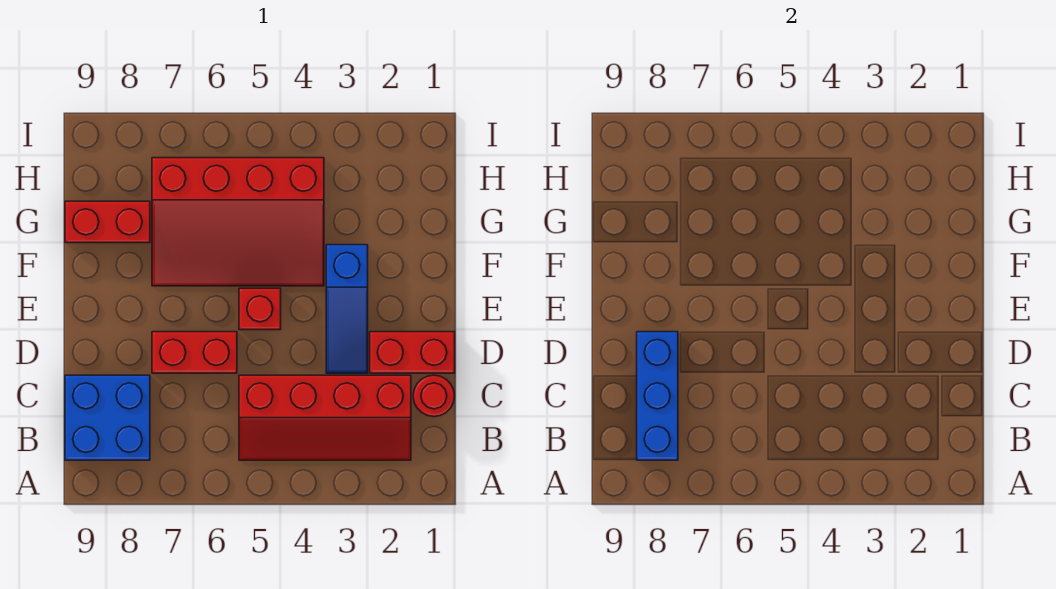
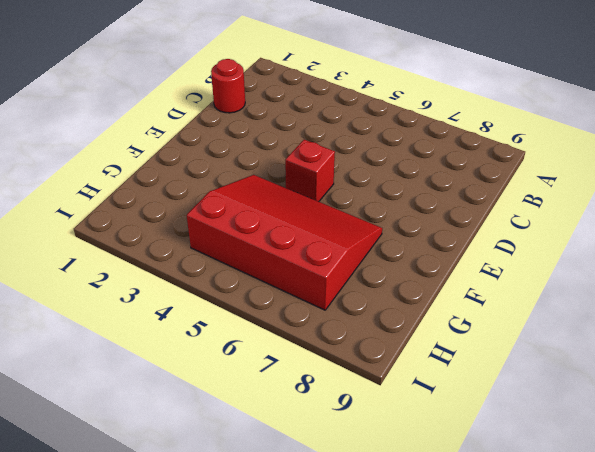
none -> red slope B2:C5 level 1 top C
none -> blue brick B8:C9 level 1

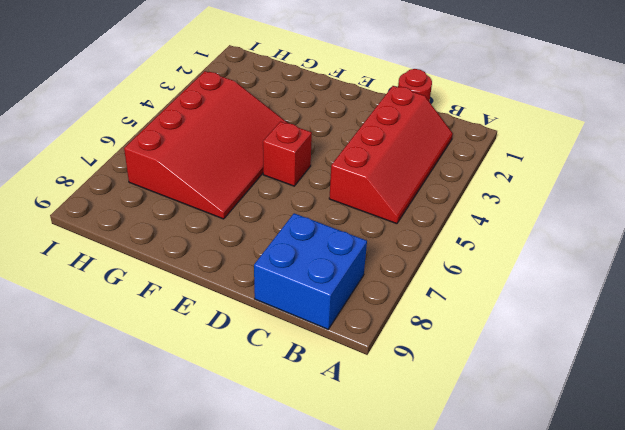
none -> red brick D1:D2 level 1
none -> blue slope D3:F3 level 1 top F

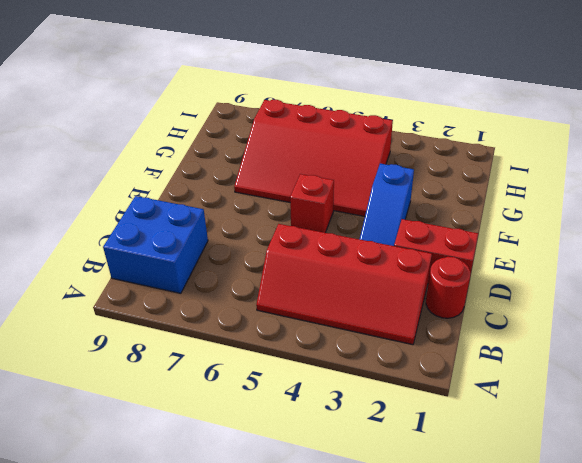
none -> red brick D6:D7 level 1
none -> red brick G8:G9 level 1

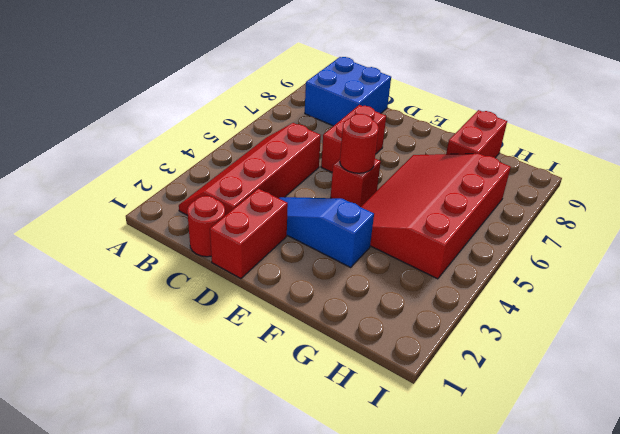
red round brick E5 level 2 -> none
none -> blue brick B8:D8 level 2

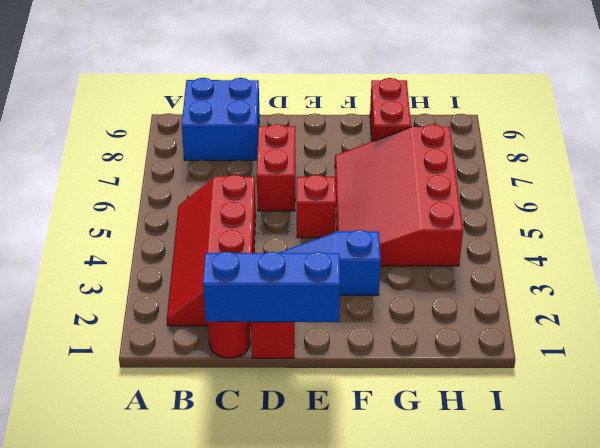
blue brick C1:E1 level 2 -> blue brick B8:D8 level 2

